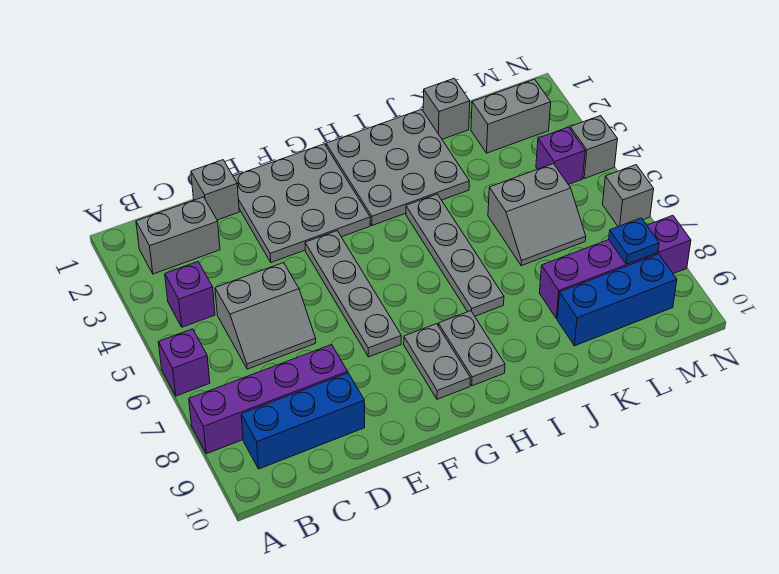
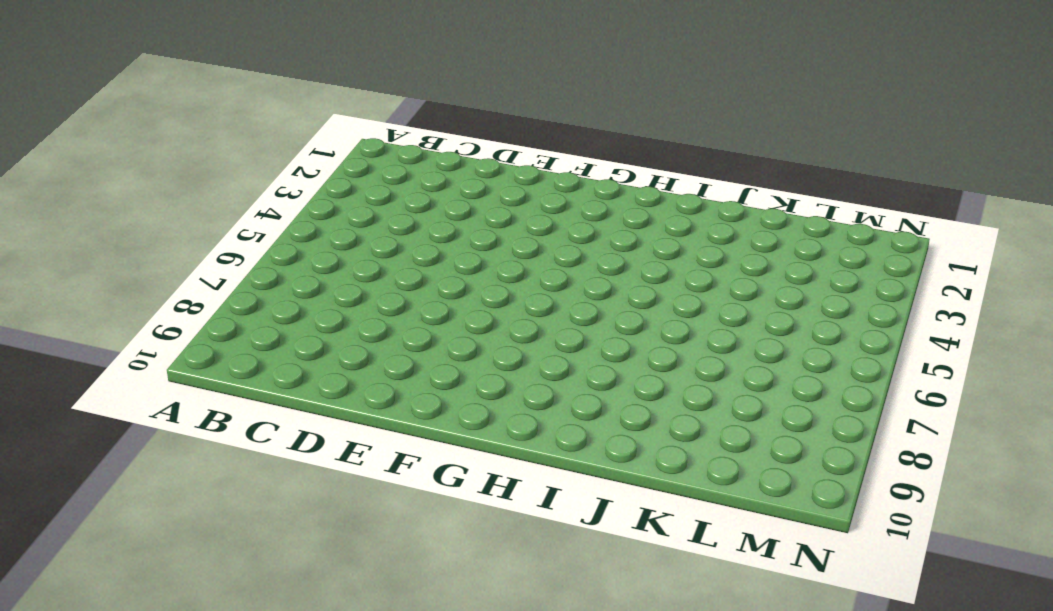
none -> purple brick A6 level 1
none -> purple brick A8:D8 level 1
none -> grey brick B2:C2 level 1

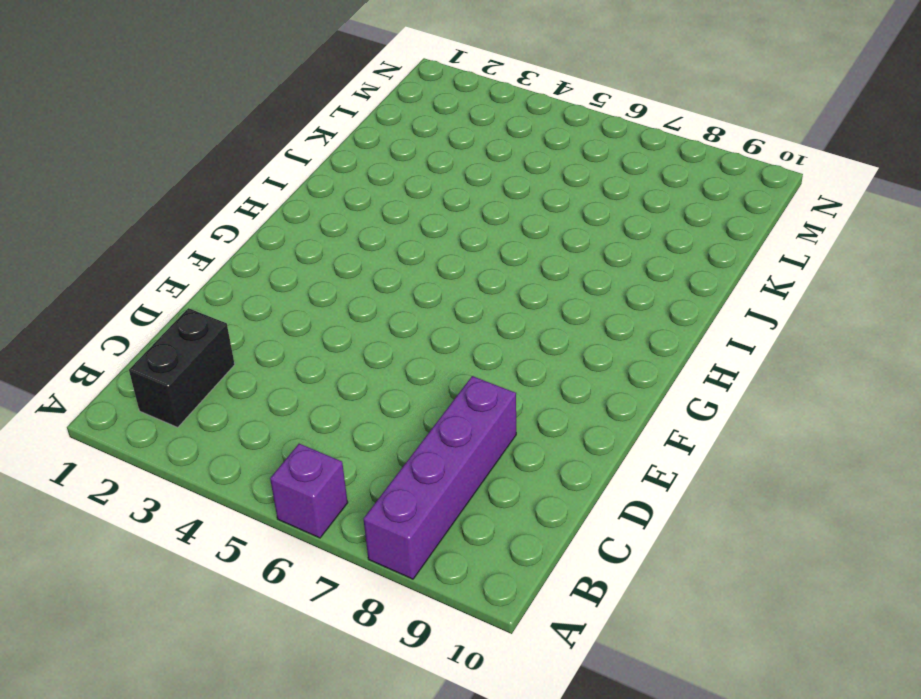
black brick B2:C2 level 1 -> grey brick B2:C2 level 1
none -> purple brick B4 level 1
none -> blue brick B9:D9 level 1
none -> grey slope C5:D6 level 1 top 5

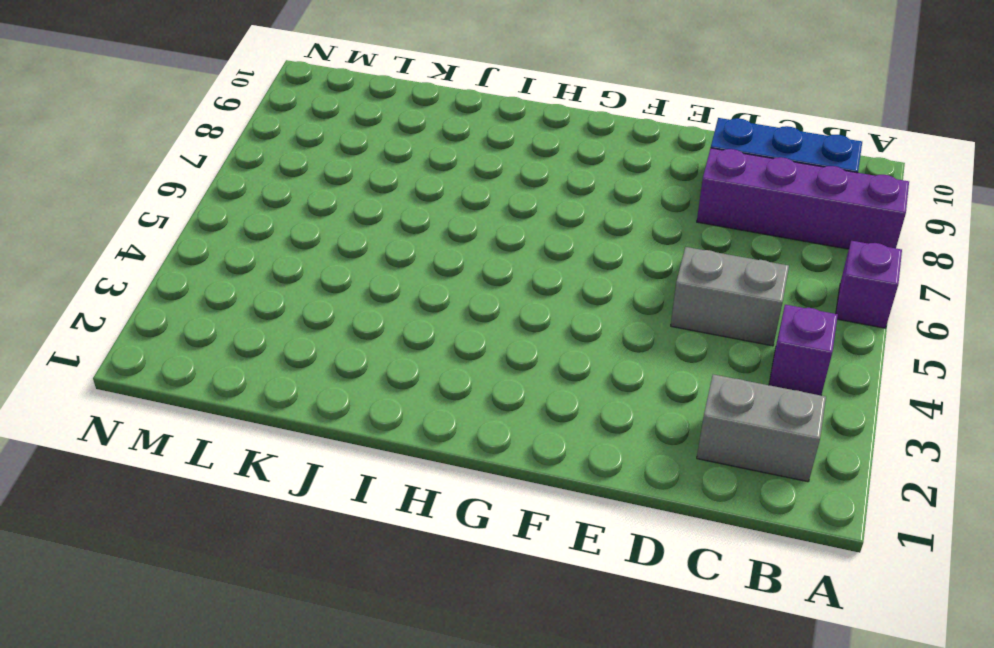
none -> grey brick D1 level 1
none -> grey plate E1:G3 level 1
none -> grey plate F4:F7 level 1

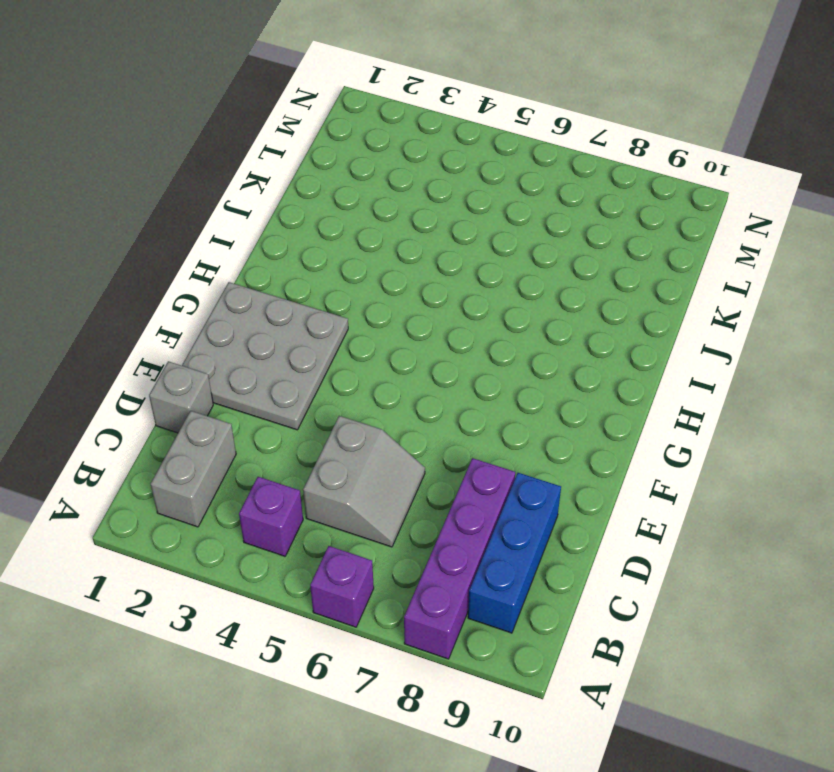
none -> grey plate F4:F7 level 1
none -> grey plate G8:G9 level 1
none -> grey plate H1:J3 level 1

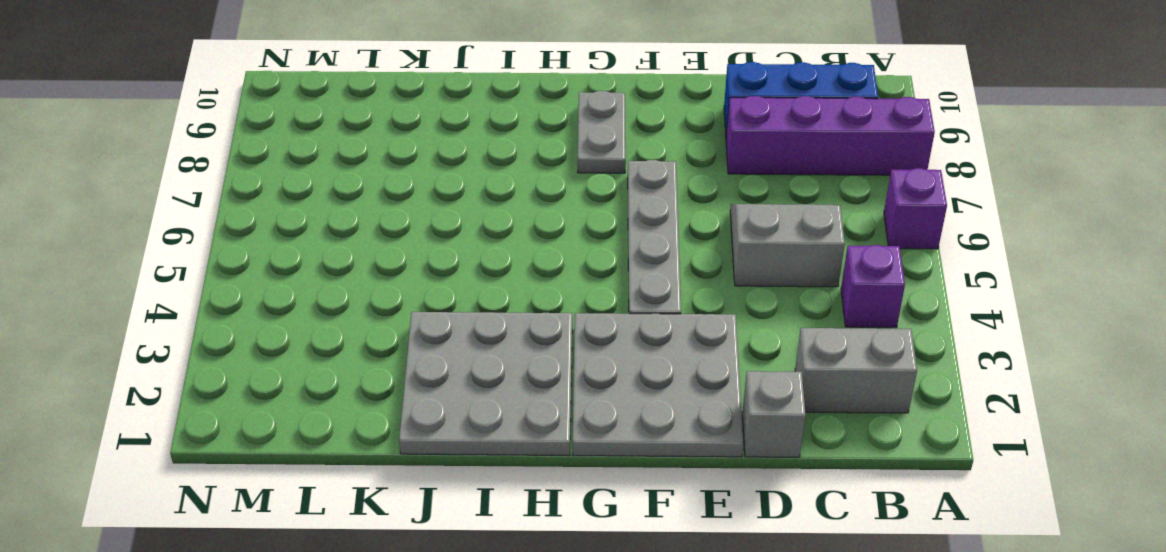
none -> grey plate H8:H9 level 1
none -> grey plate I4:I7 level 1
none -> grey brick K1 level 1

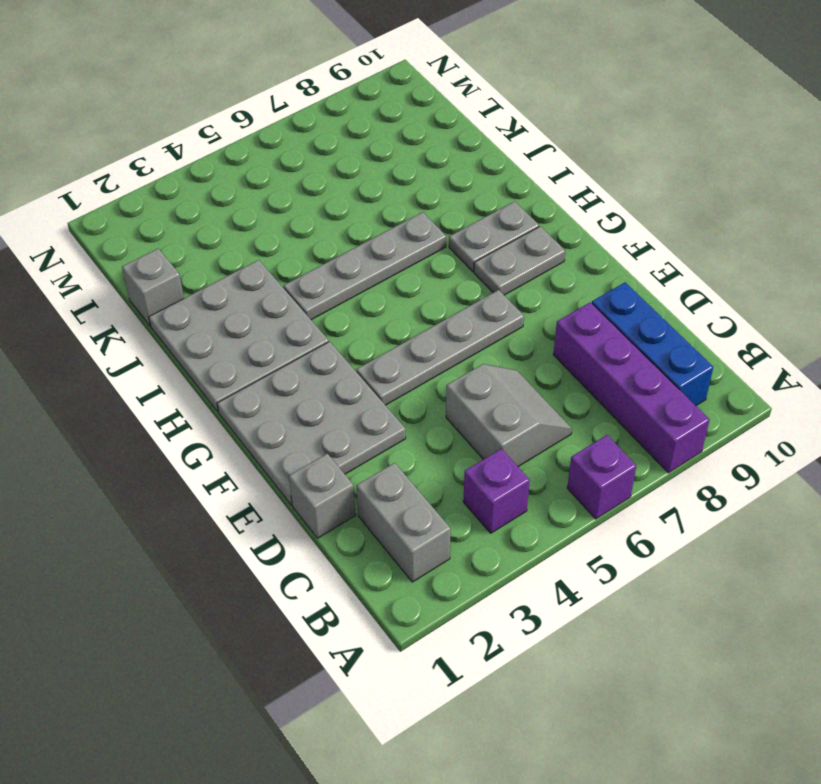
none -> grey slope K5:L6 level 1 top 5
none -> purple brick K8:N8 level 1
none -> blue brick K9:M9 level 1

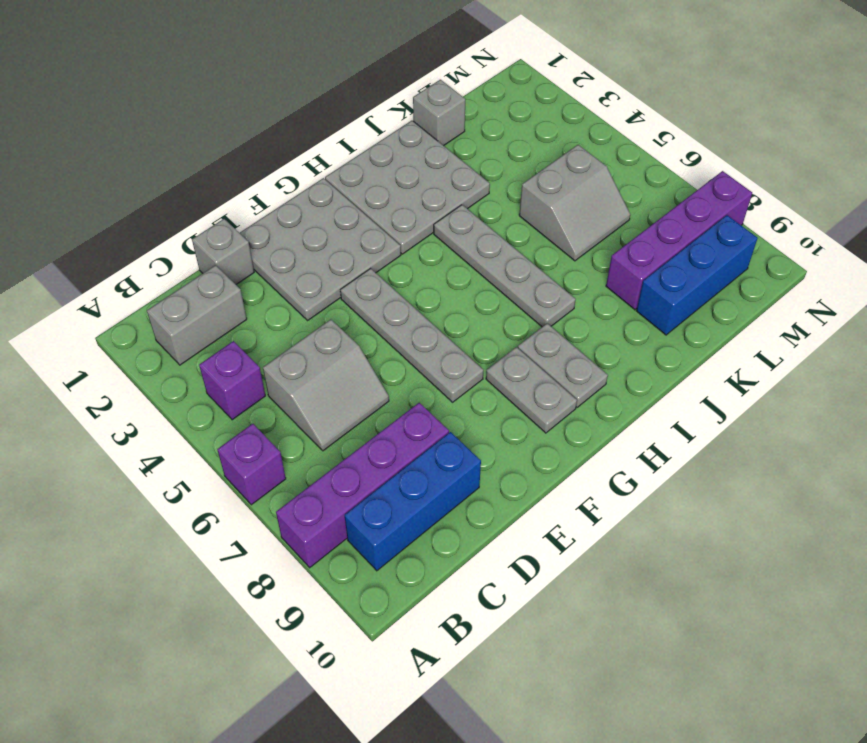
none -> grey brick L2:M2 level 1
none -> purple brick M4 level 1
none -> grey brick N4 level 1

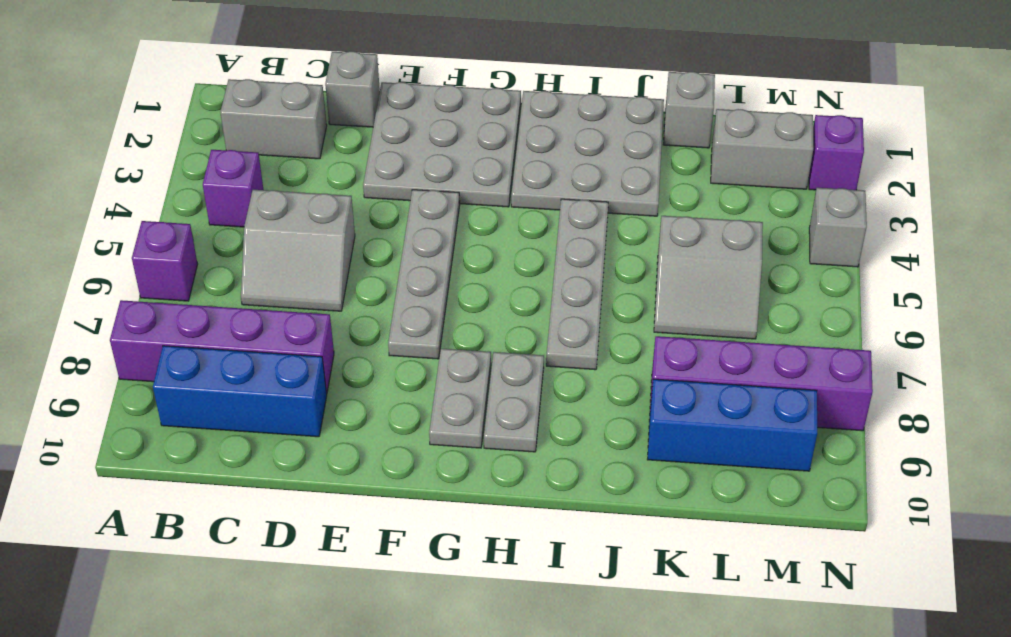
purple brick N2 level 1 -> purple brick M4 level 1
none -> grey brick N6 level 1
none -> blue plate M8 level 2

